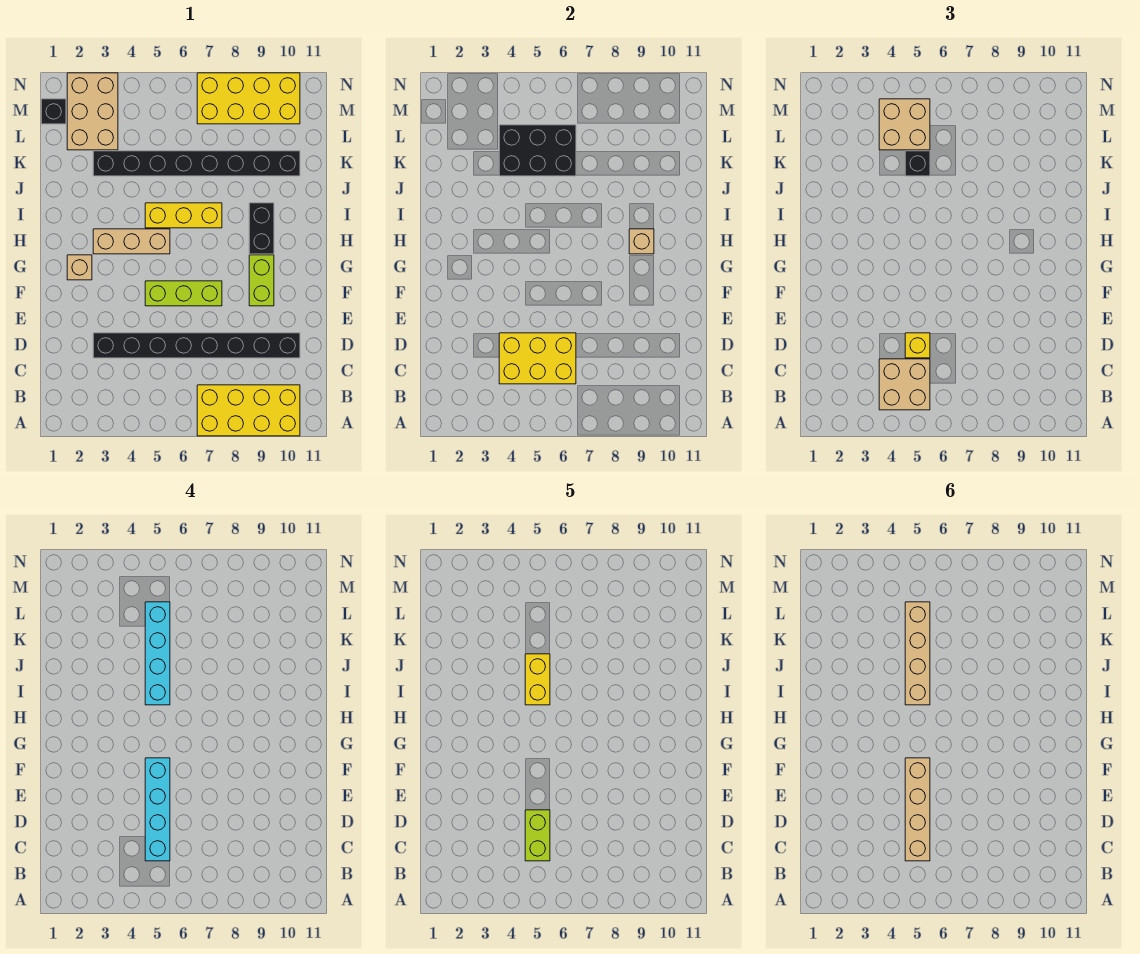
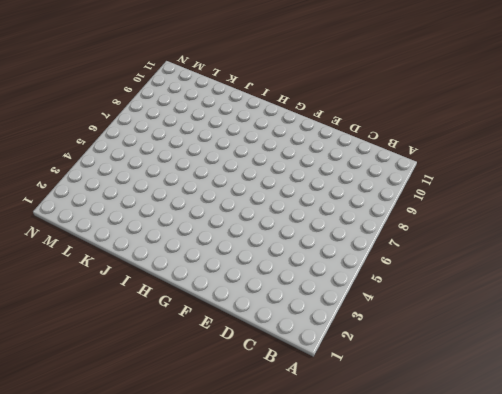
none -> yellow brick A7:B10 level 1
none -> black brick D3:D10 level 1
none -> lime brick F5:F7 level 1

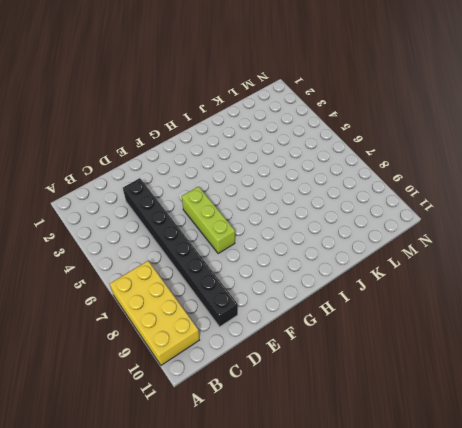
none -> lime brick F9:G9 level 1
none -> tan brick G2 level 1
none -> tan brick H3:H5 level 1

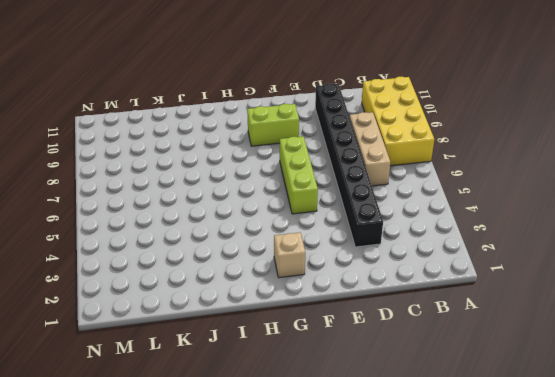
tan brick C6:C8 level 1 -> tan brick H3:H5 level 1
none -> black brick H9:I9 level 1
none -> yellow brick I5:I7 level 1
none -> black brick K3:K10 level 1

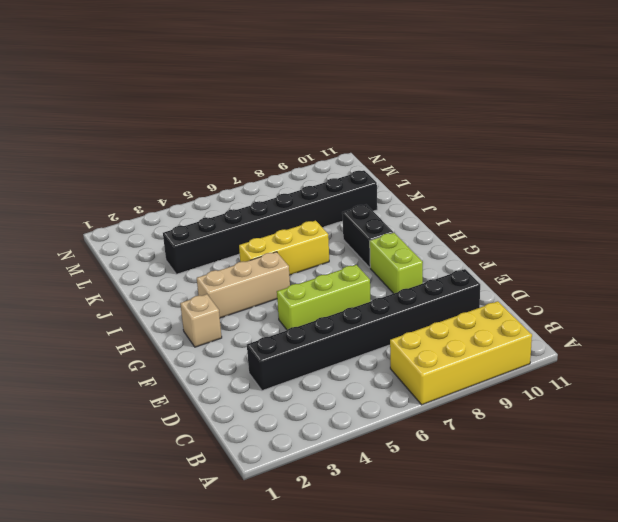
none -> tan brick L2:N3 level 1
none -> black brick M1 level 1
none -> yellow brick M7:N10 level 1

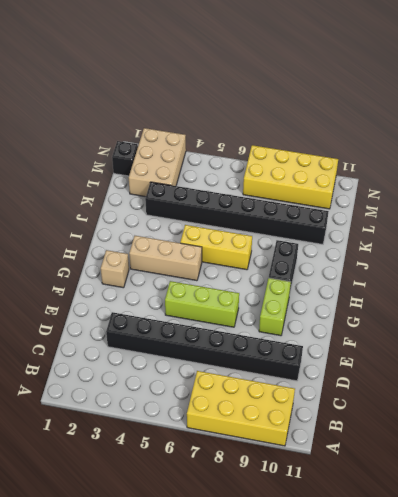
none -> yellow brick C4:D6 level 2
none -> tan brick H9 level 2
none -> black brick K4:L6 level 2

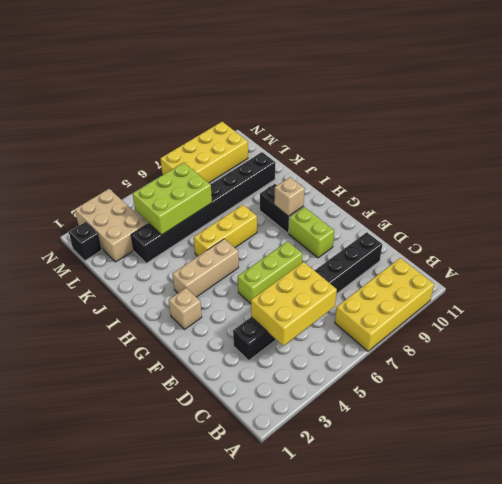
lime brick K4:L6 level 2 -> black brick K4:L6 level 2
none -> tan brick B4:C5 level 3
none -> yellow brick D5 level 3
none -> black brick K5 level 3

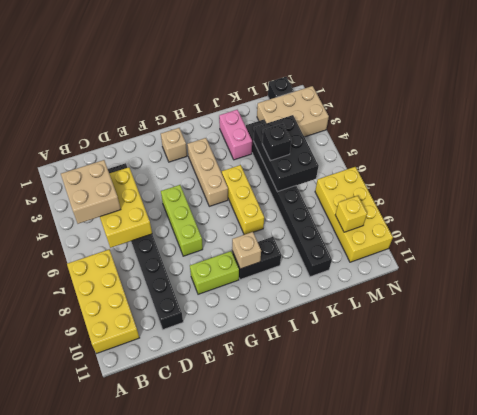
pink brick J2:J3 level 1 -> none
yellow brick M9 level 2 -> yellow brick D5 level 3
none -> tan brick L4:M5 level 3
none -> cyan brick C5:F5 level 4
none -> cyan brick I5:L5 level 4

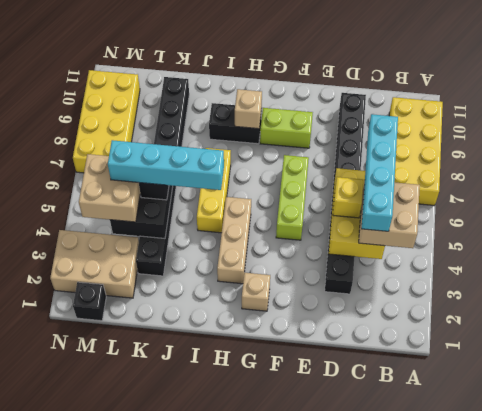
cyan brick C4:C7 level 4 -> cyan brick C5:F5 level 4
none -> lime brick C5:D5 level 5
none -> yellow brick I5:J5 level 5
none -> tan brick C5:F5 level 6

